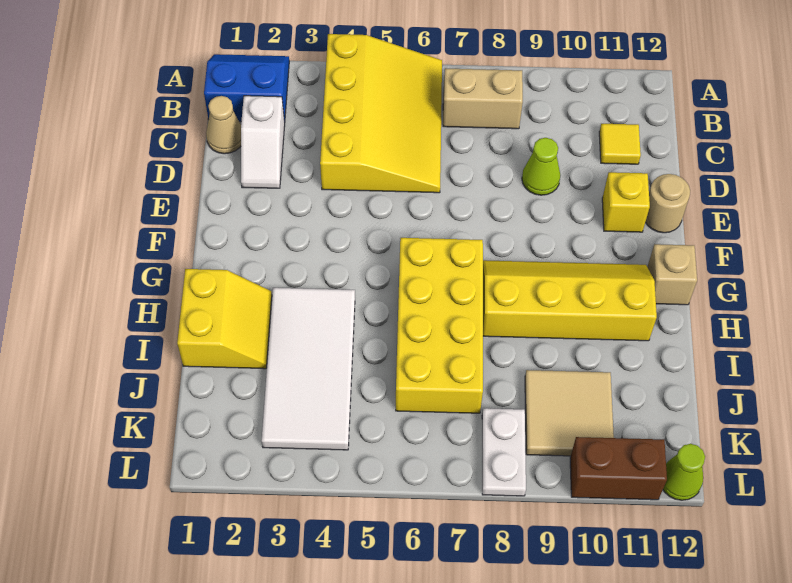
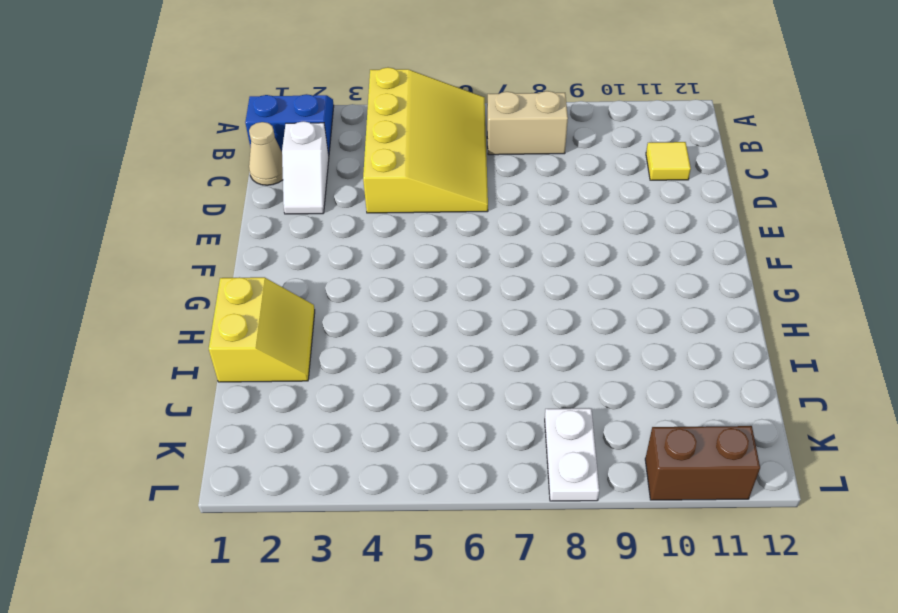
none -> lime cone D9 level 1
none -> yellow brick E11 level 1
none -> tan round brick E12 level 1

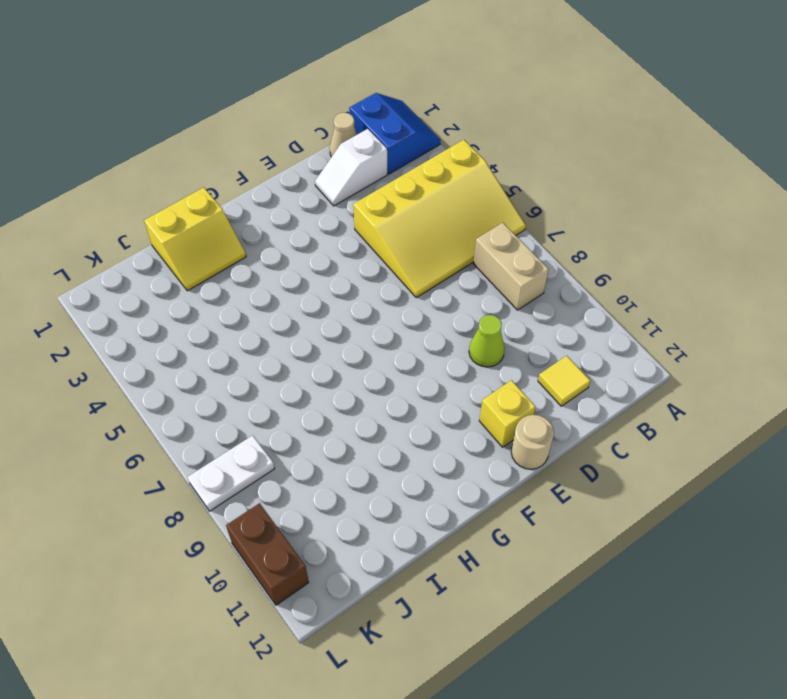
none -> yellow brick G6:J7 level 1
none -> yellow slope G8:H11 level 1 top H
none -> tan brick G12 level 1

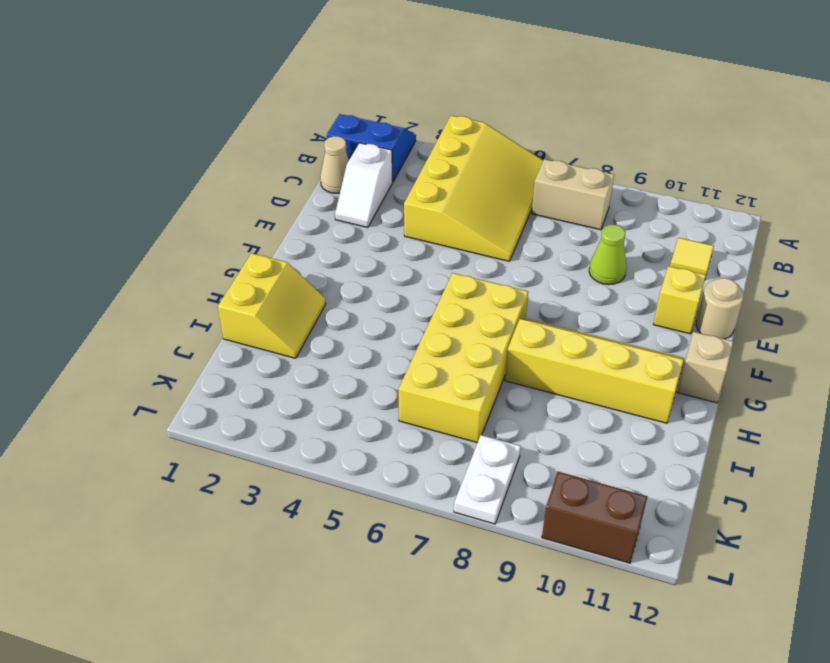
none -> white tile H3:K4 level 1
none -> tan tile J9:K10 level 1
none -> lime cone L12 level 1

